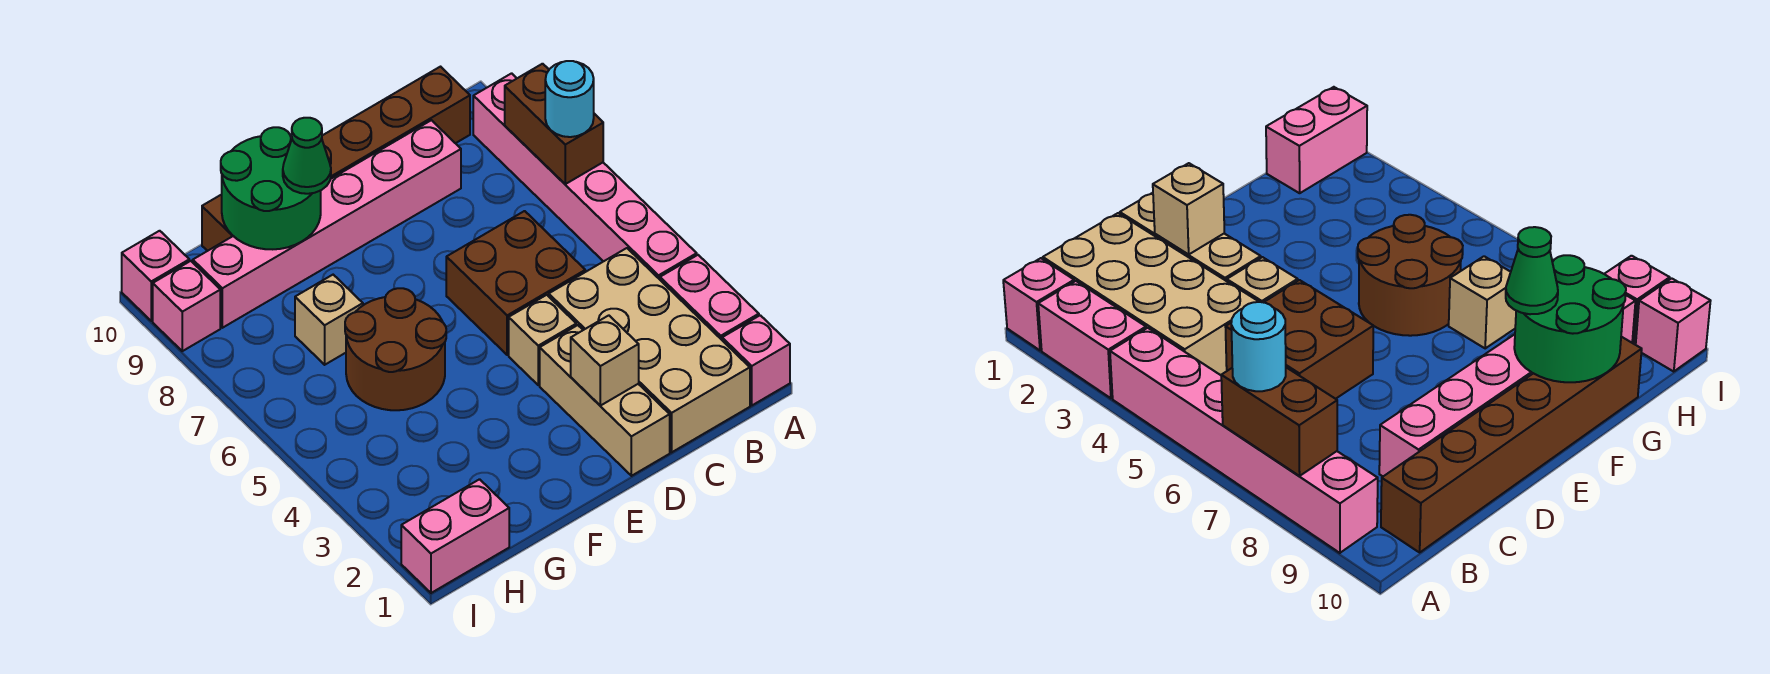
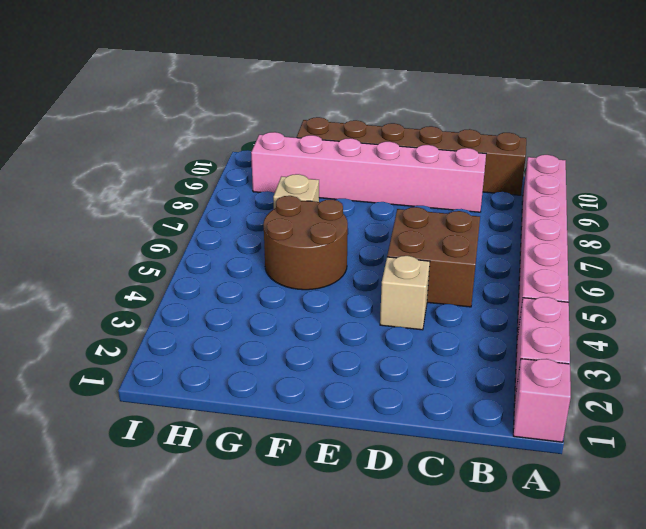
none -> tan brick B1:C4 level 1
none -> tan brick D1:D3 level 1
none -> pink brick H1:I1 level 1

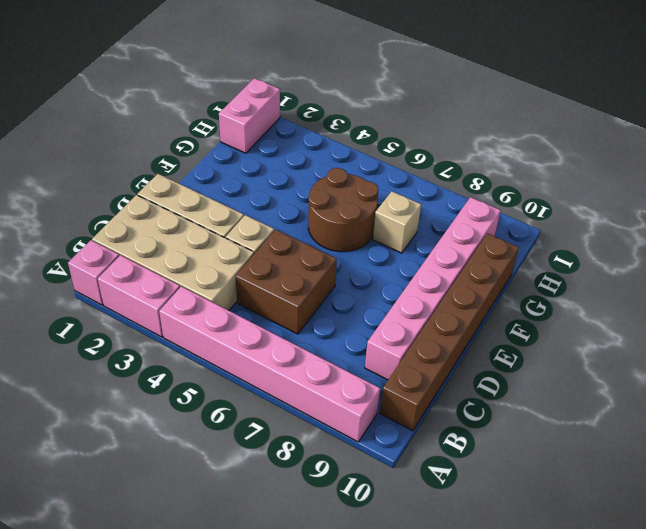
none -> pink brick I9 level 1
none -> pink brick I10 level 1
none -> brown brick A7:A8 level 2

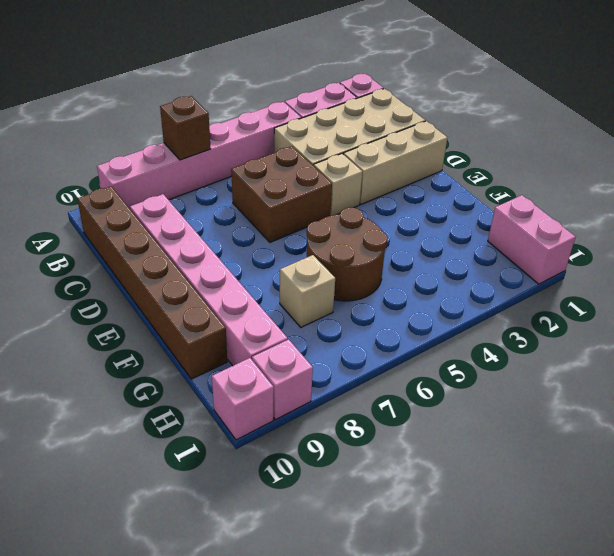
brown brick A7 level 2 -> brown brick A7:A8 level 2
none -> tan brick D2 level 2
none -> green round brick F9:G10 level 2
none -> cyan round brick A7 level 3

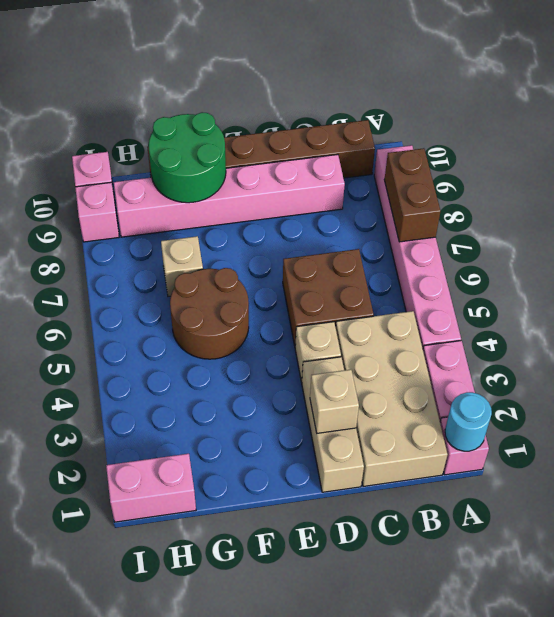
cyan round brick A1 level 2 -> cyan round brick A7 level 3
none -> green cone F9 level 3

